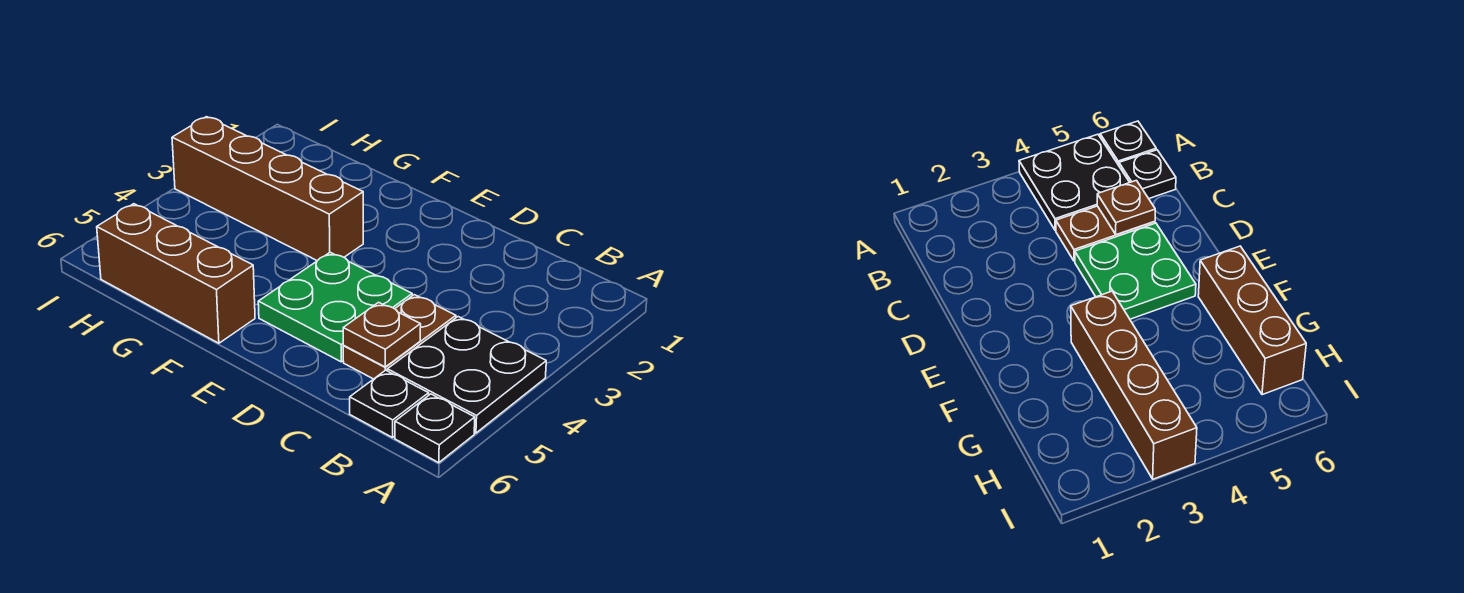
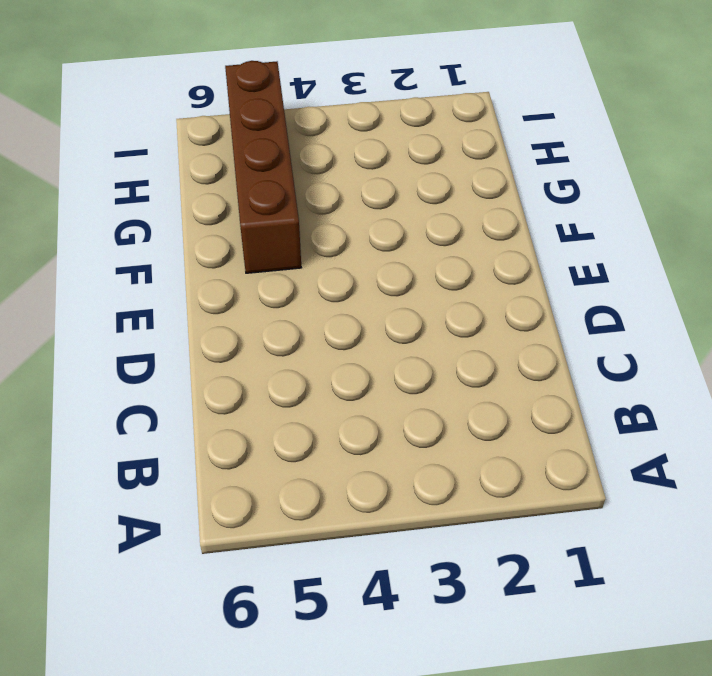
brown brick F5:I5 level 1 -> brown brick F3:I3 level 1
none -> black plate A4:B5 level 1
none -> black plate A6 level 1

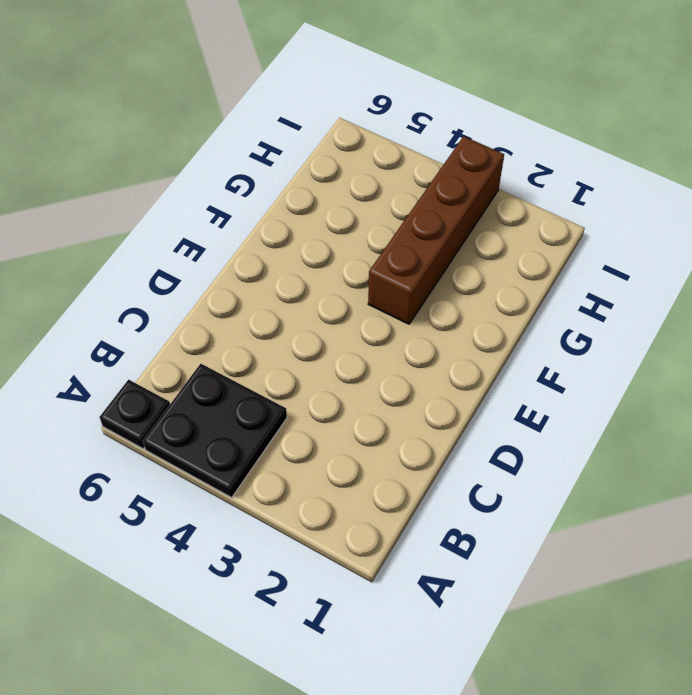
none -> black plate B6 level 1
none -> brown plate C4:C5 level 1

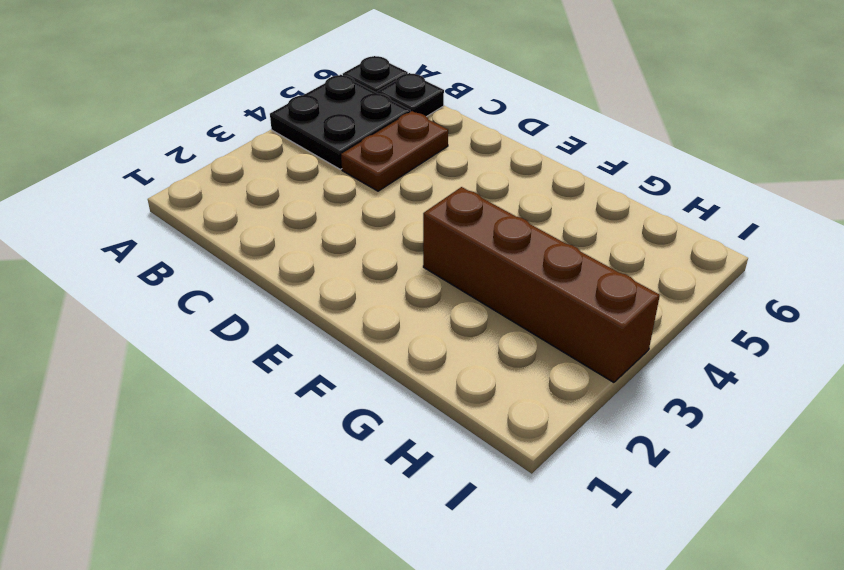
none -> green plate D4:E5 level 1
none -> brown brick F6:H6 level 1

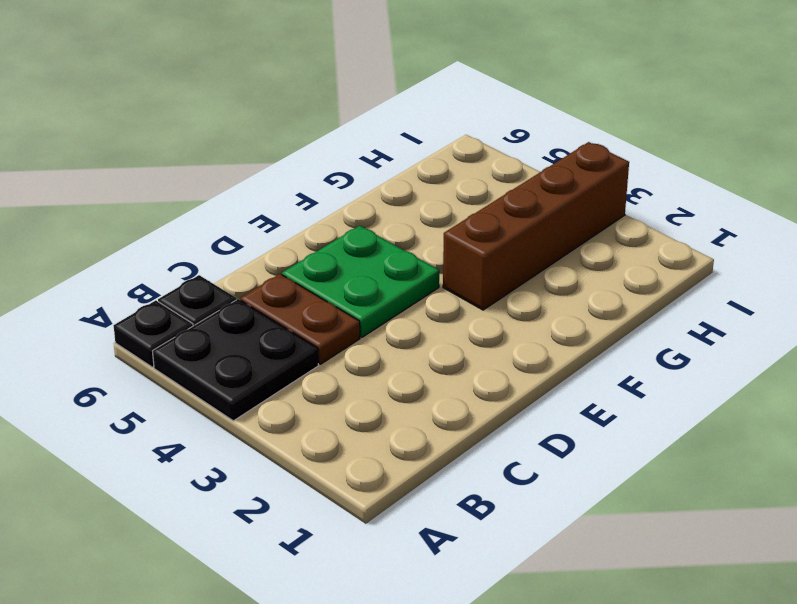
none -> brown brick F6:H6 level 1
none -> brown plate C5 level 2

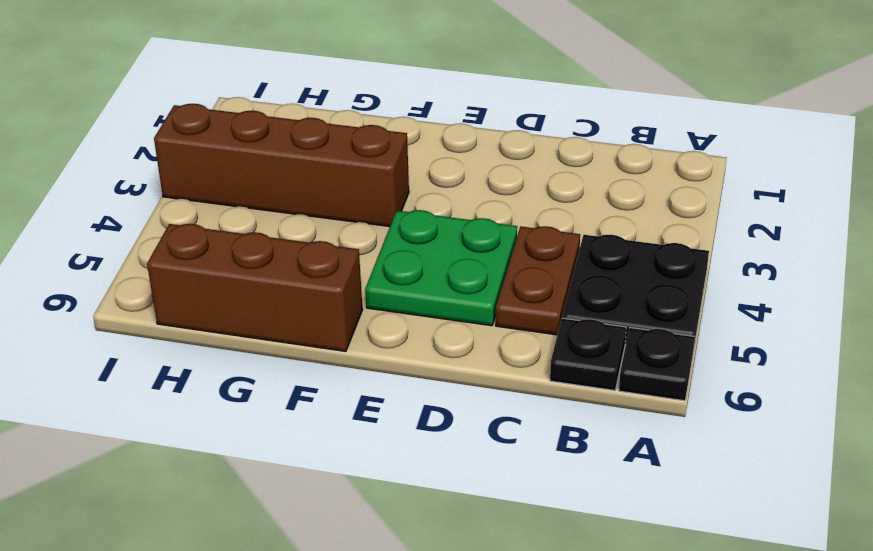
none -> brown plate C5 level 2

